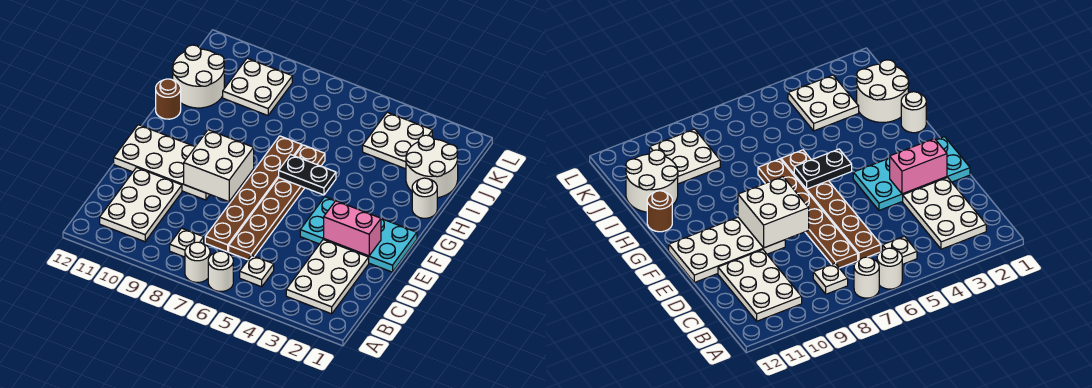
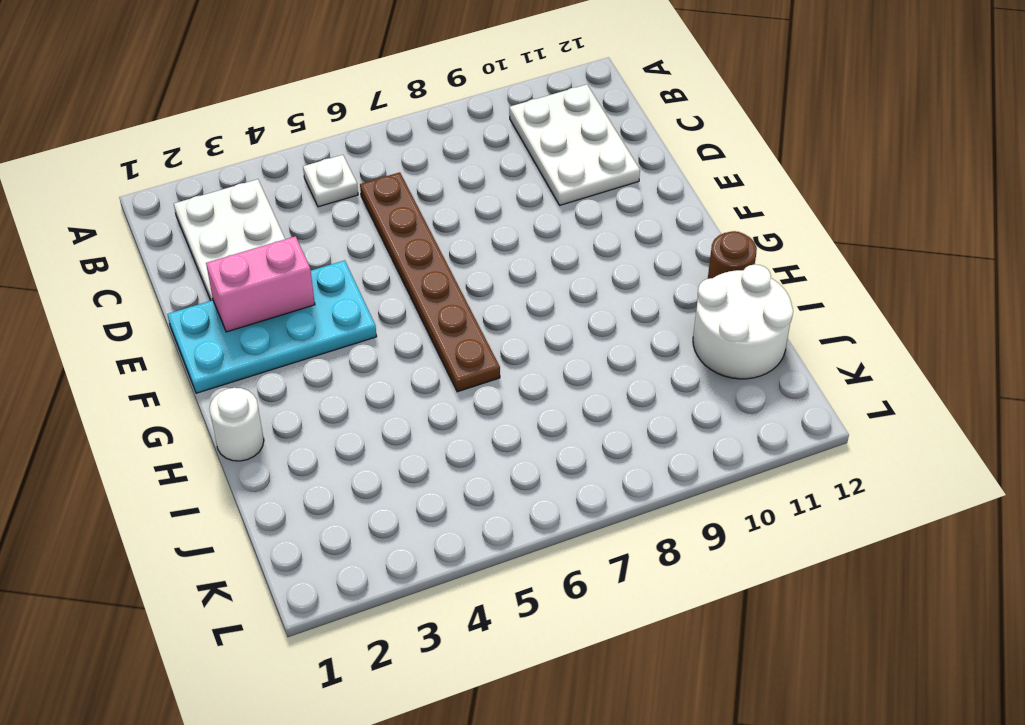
none -> white round brick A6 level 1
none -> white round brick A7 level 1
none -> white plate B8 level 1

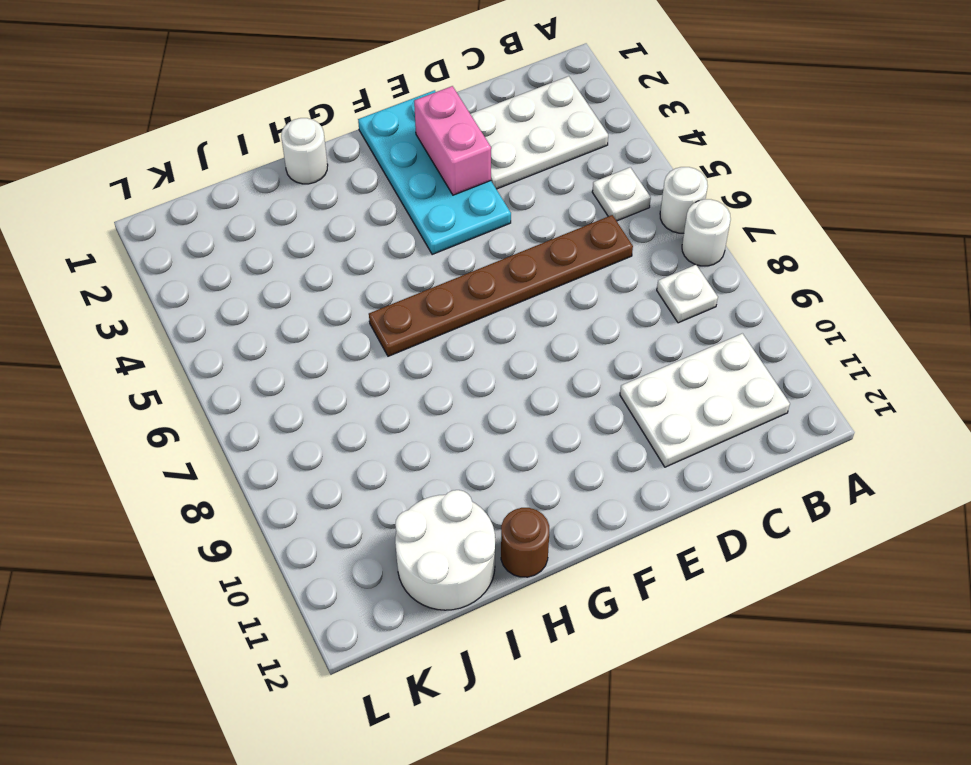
none -> brown plate C7:H7 level 1
none -> white plate E9:F12 level 1
none -> white round brick I1:J2 level 1

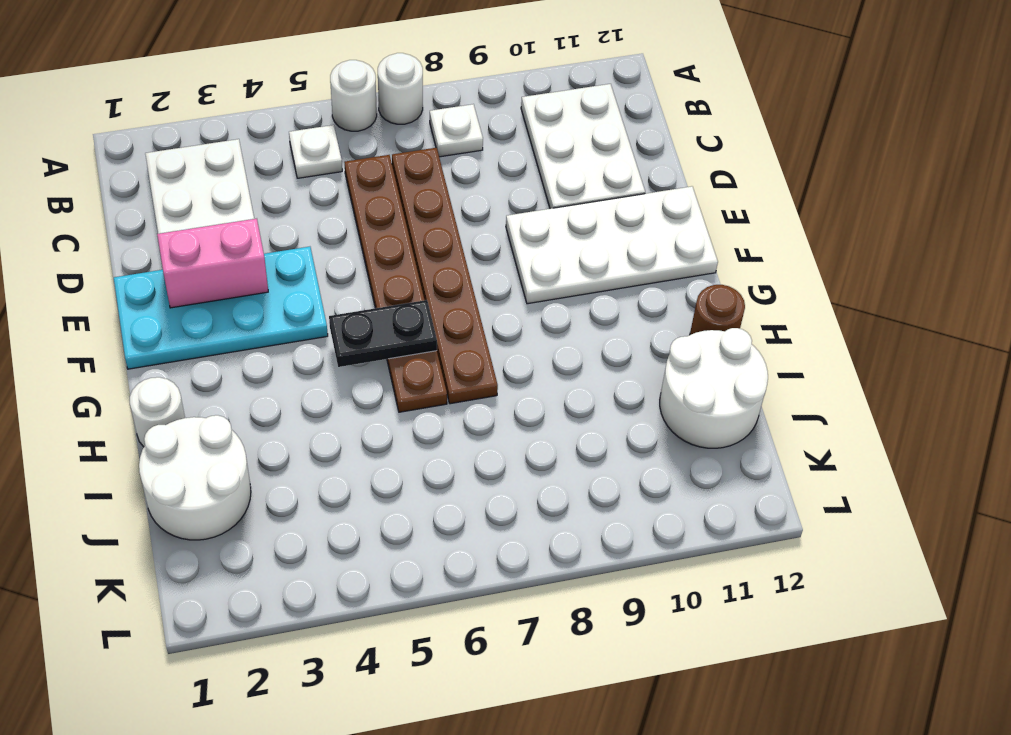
none -> white plate J3:K4 level 1
none -> white plate J9:K10 level 1
none -> white brick E8:F9 level 2

